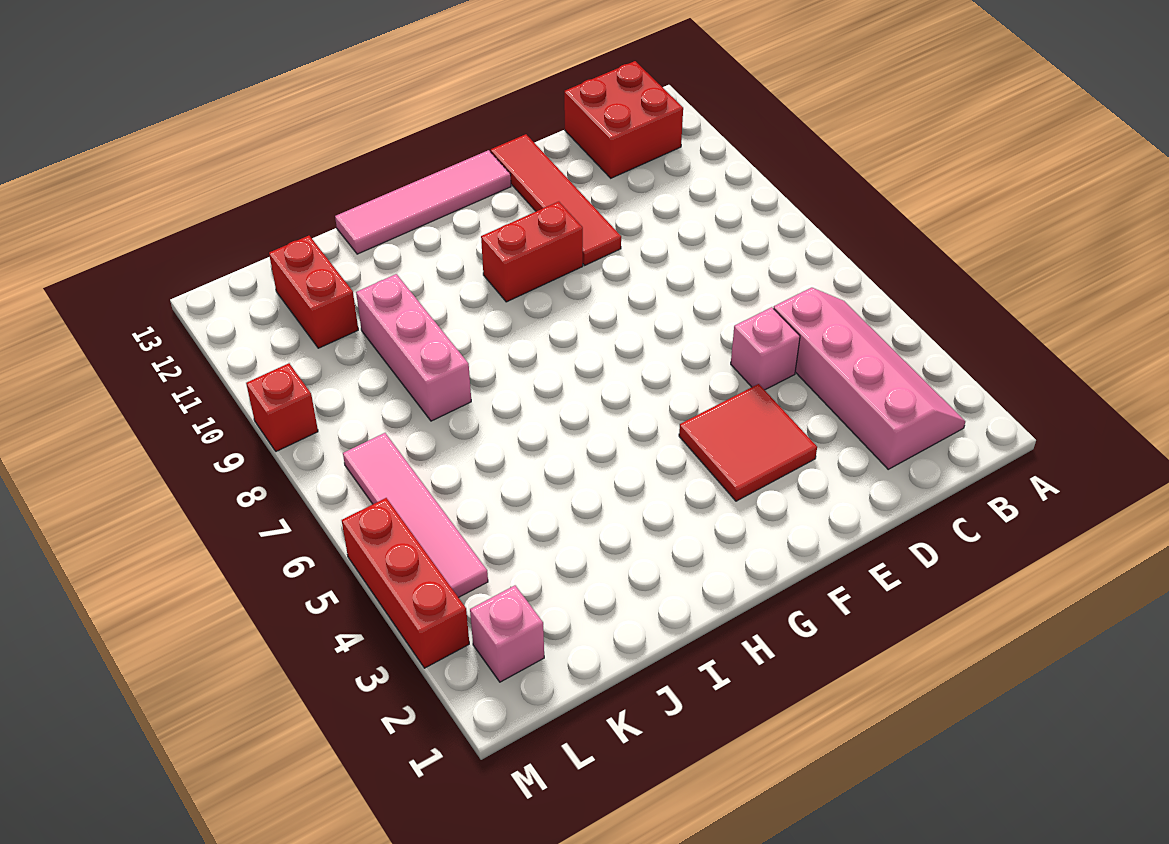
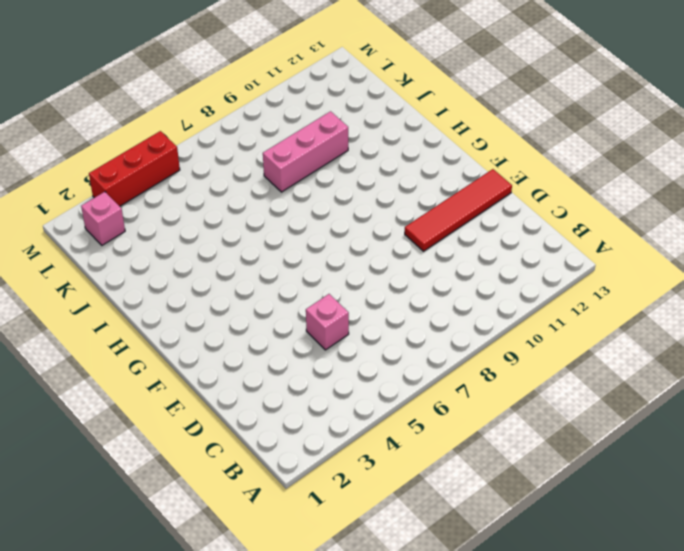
none -> pink slope B2:C5 level 1 top C
none -> red brick B12:C13 level 1
none -> red tile E3:F4 level 1

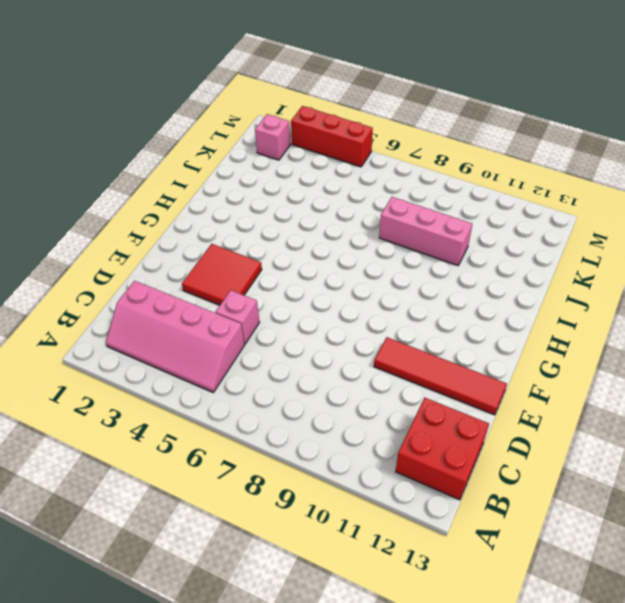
none -> red brick F10:G10 level 1
none -> pink tile F13:I13 level 1
none -> red brick K11:K12 level 1

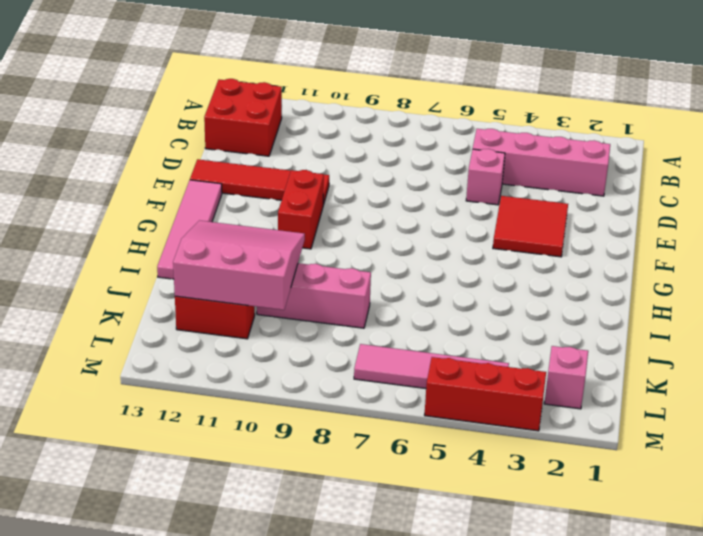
pink slope I10:K12 level 2 top K -> none
none -> red brick M9 level 1

